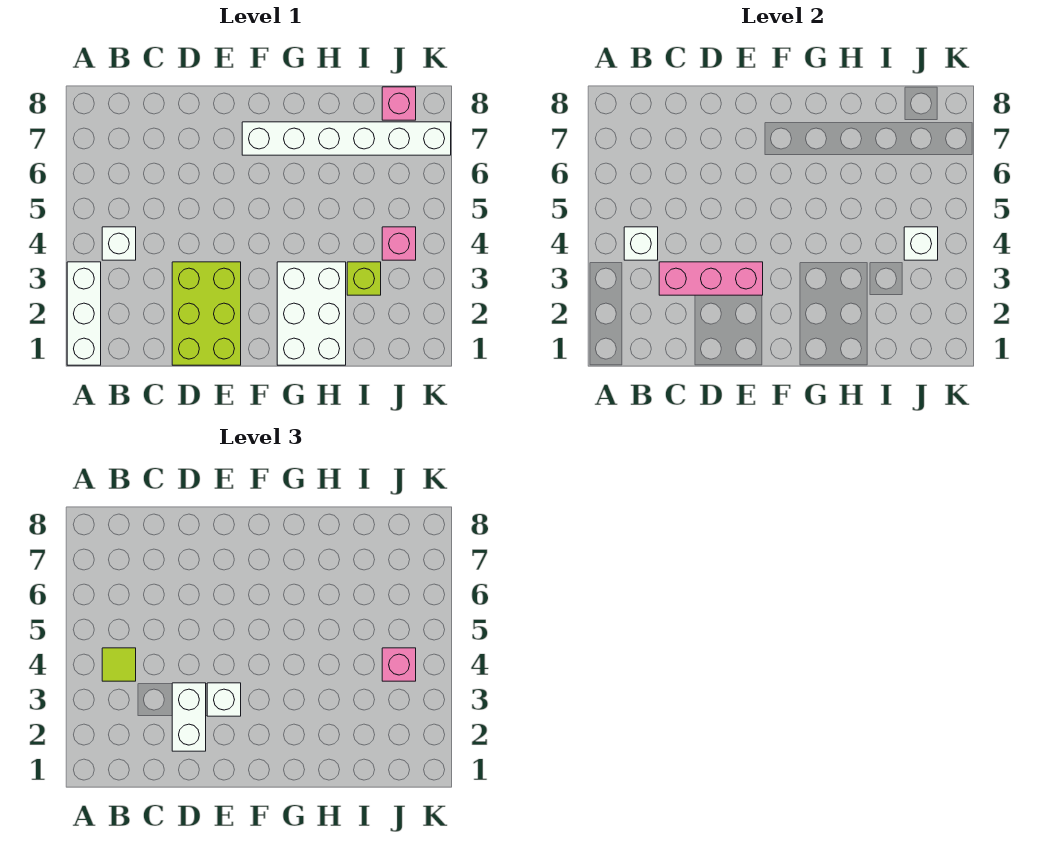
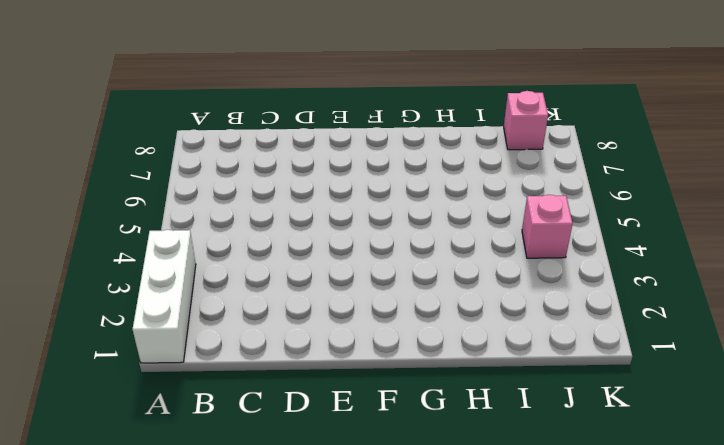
none -> white brick B4 level 1
none -> lime brick D1:E3 level 1
none -> white brick F7:K7 level 1

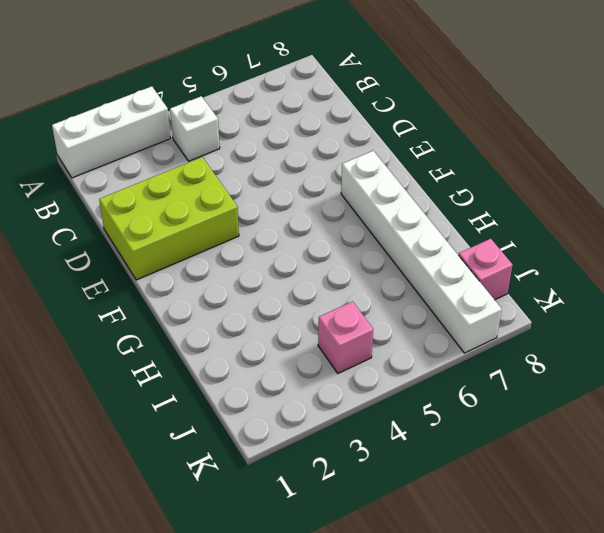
none -> white brick G1:H3 level 1
none -> lime brick I3 level 1
none -> white brick B4 level 2

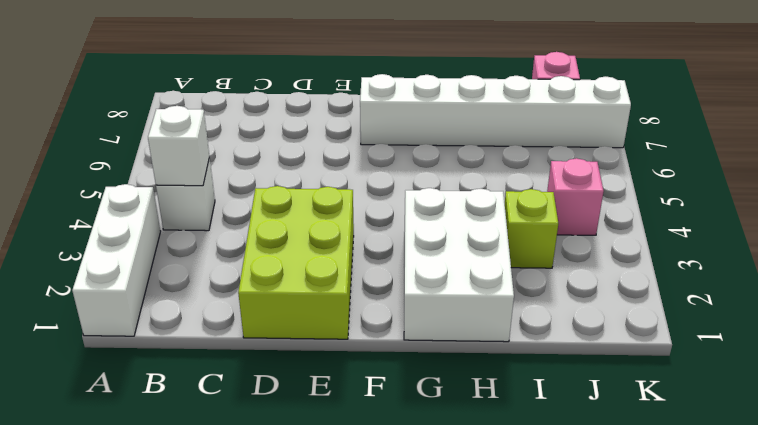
none -> pink brick C3:E3 level 2
none -> white brick J4 level 2
none -> lime tile B4 level 3

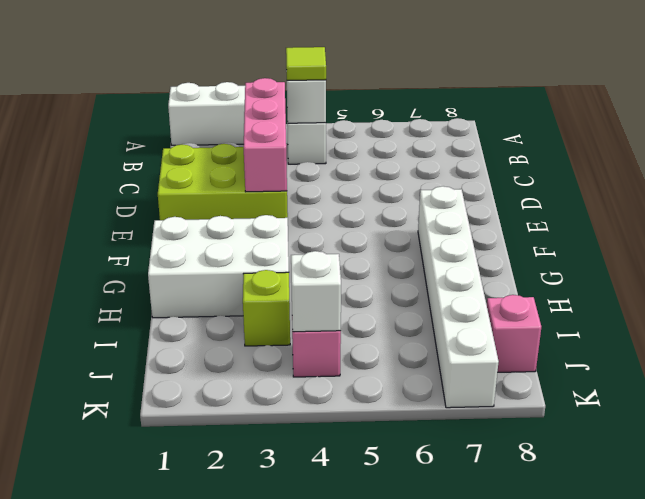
none -> white brick D2:D3 level 3
none -> white brick E3 level 3
none -> pink brick J4 level 3

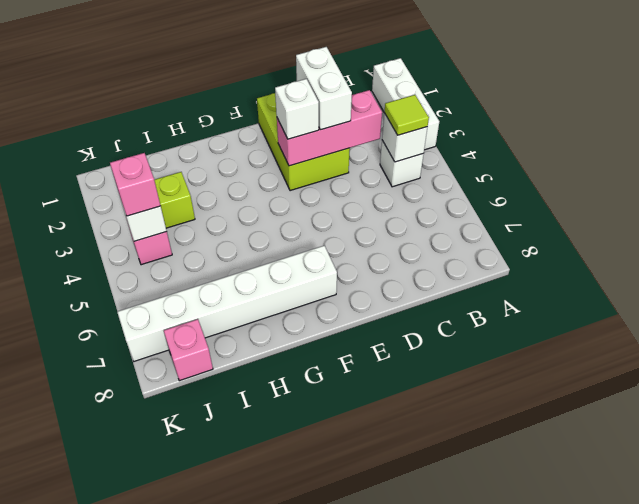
none -> white brick G1:H3 level 1

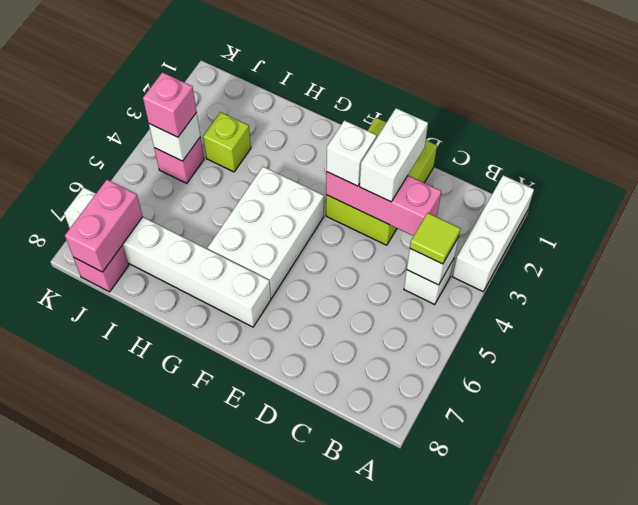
white brick F4:G6 level 1 -> white brick G1:H3 level 1
pink brick J7:J8 level 2 -> none

